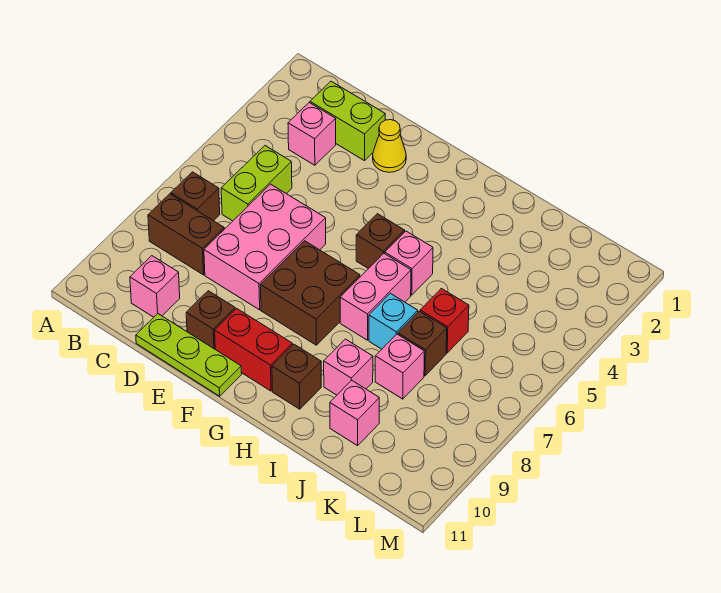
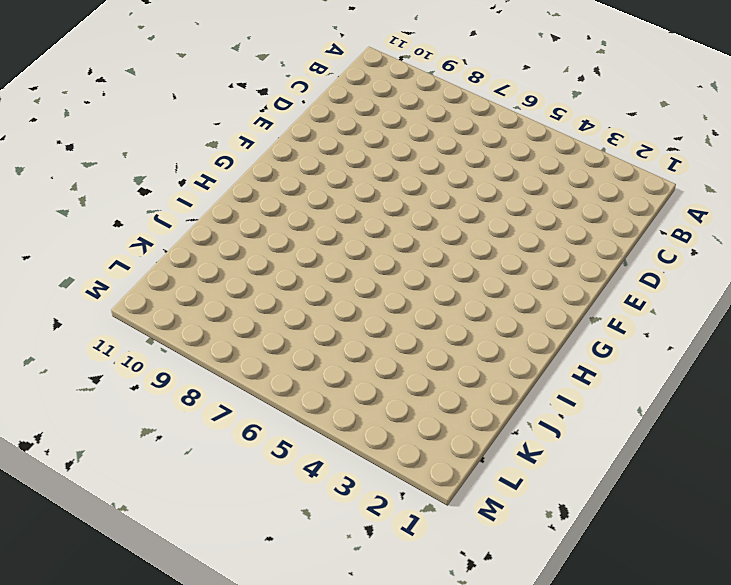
none -> brown brick B7 level 1
none -> brown brick B8:C8 level 1
none -> lime brick C2:D2 level 1

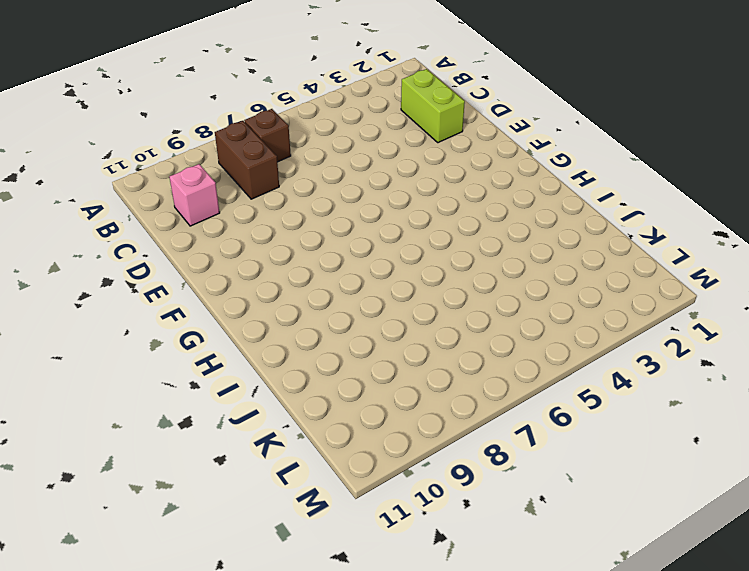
none -> pink brick C3 level 1
none -> lime brick C5:C6 level 1
none -> pink brick D6:E8 level 1

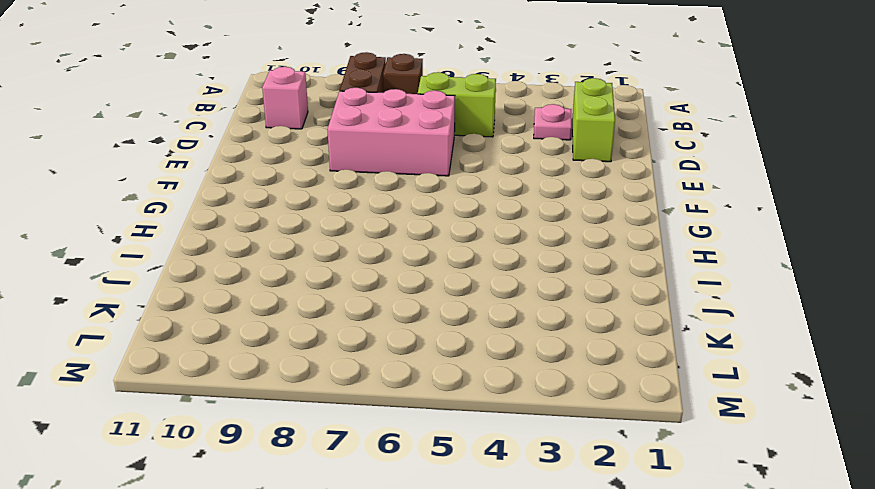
pink plate C3 level 1 -> pink brick C3 level 1
none -> lime plate D11:F11 level 1
none -> yellow cone E2 level 1
none -> brown brick E10 level 1

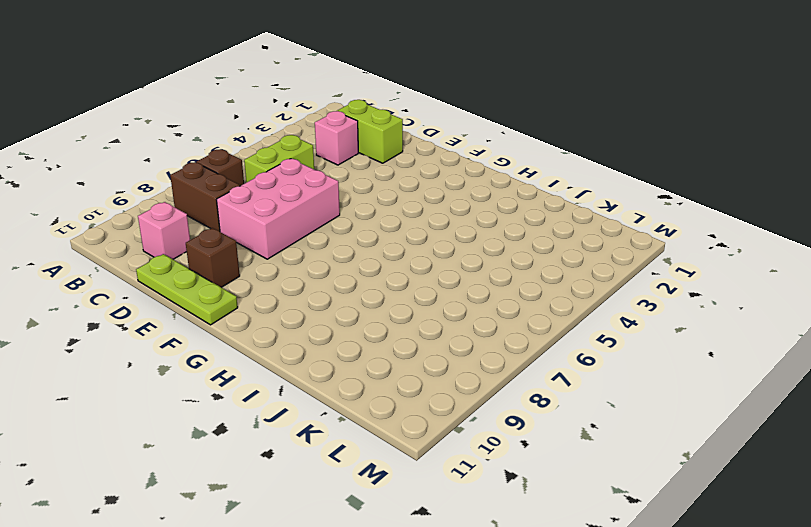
none -> yellow cone E2 level 1
none -> brown brick F7:G8 level 1
none -> red brick F10:G10 level 1

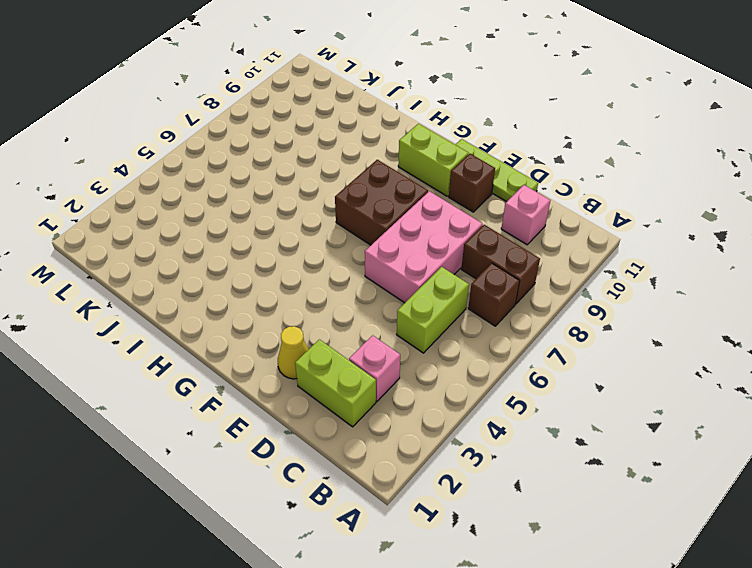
lime brick F10:G10 level 1 -> red brick F10:G10 level 1
none -> brown brick G5 level 1
none -> pink brick H5 level 1
none -> pink brick H6:H7 level 1

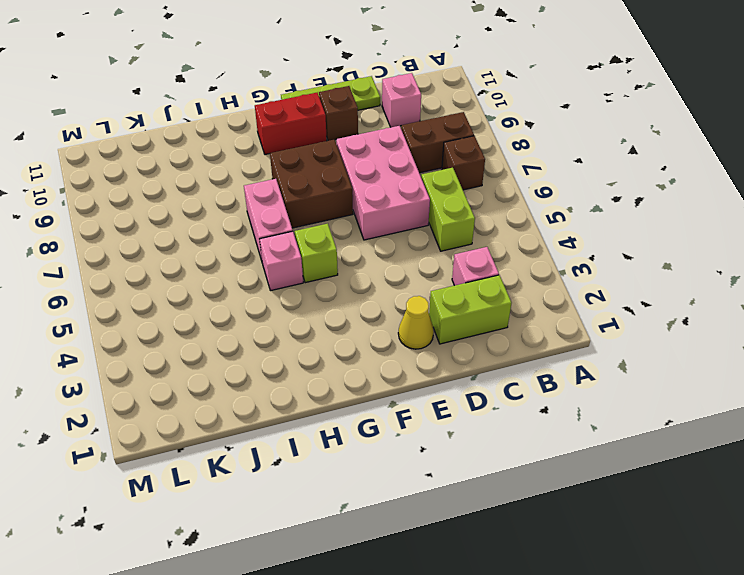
lime brick G5 level 1 -> brown brick G5 level 1
none -> brown brick H10 level 1
none -> cyan brick I7 level 1
none -> pink brick I9 level 1

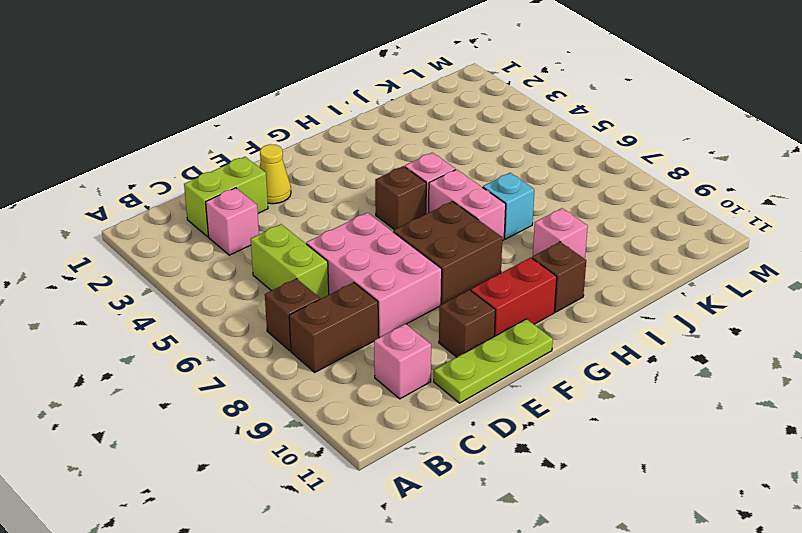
none -> red brick J6 level 1
none -> brown brick J7 level 1
none -> pink brick J8 level 1

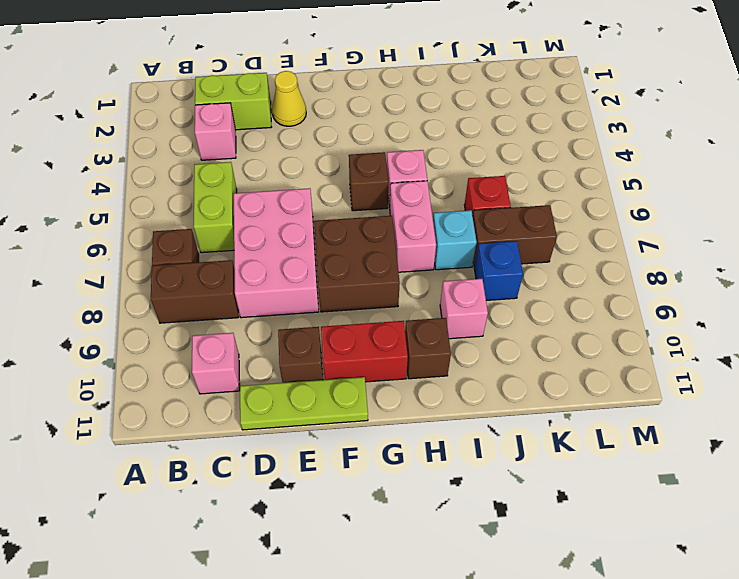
brown brick J7:K7 level 1 -> brown brick J7 level 1
blue brick J8 level 1 -> pink brick J8 level 1
none -> pink brick J10 level 1

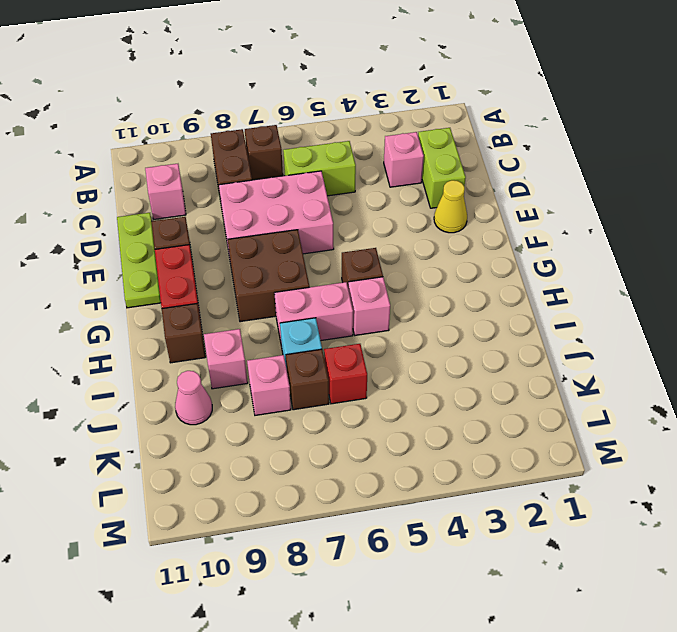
pink cone J10 level 1 -> pink brick J10 level 1

